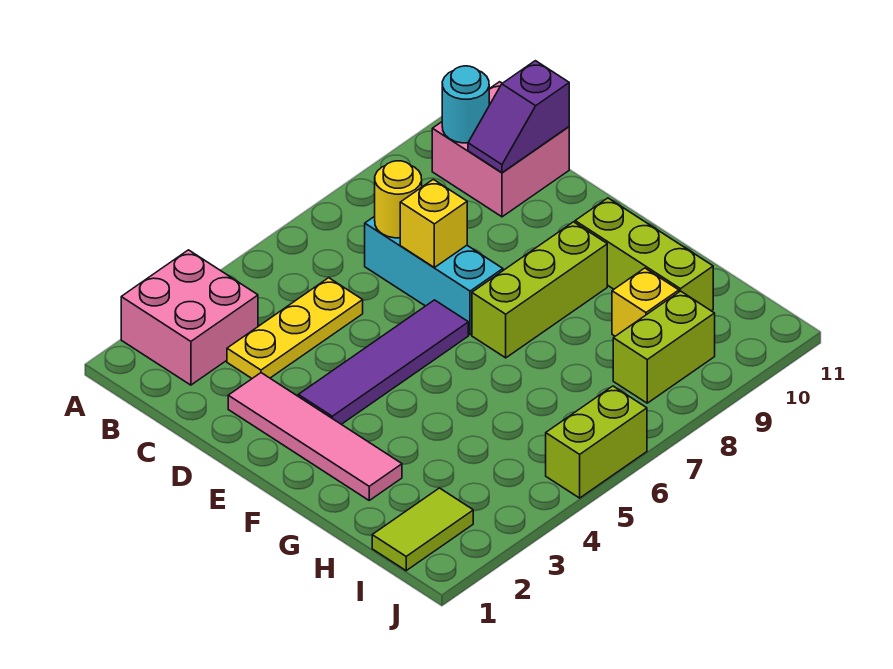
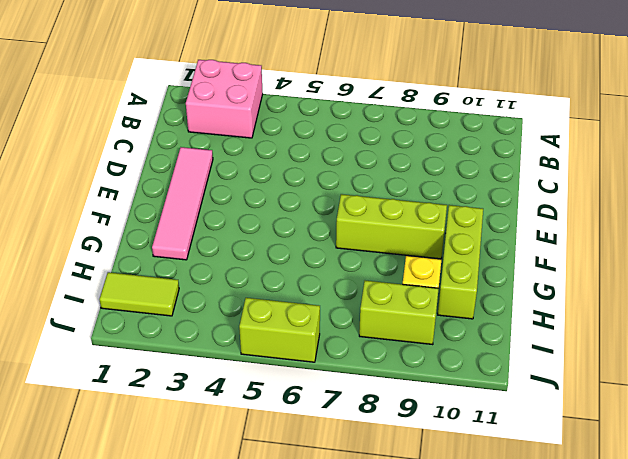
none -> pink brick B10:C11 level 1
none -> yellow plate C3:C5 level 1
none -> cyan brick C7:E7 level 1

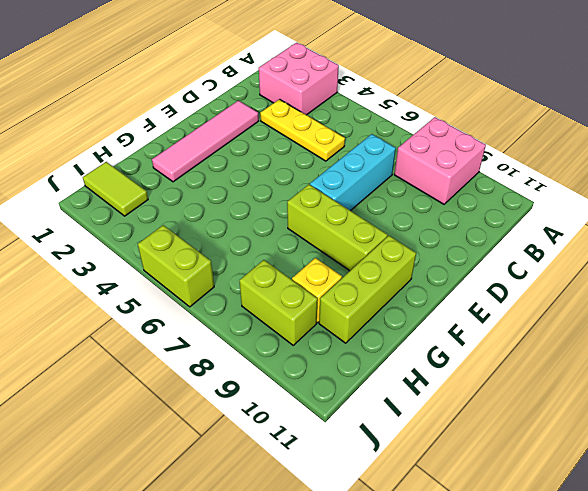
pink brick A8:B9 level 1 -> pink brick B10:C11 level 1
none -> purple tile E3:E6 level 1
none -> cyan round brick B10 level 2
none -> yellow round brick C7 level 2

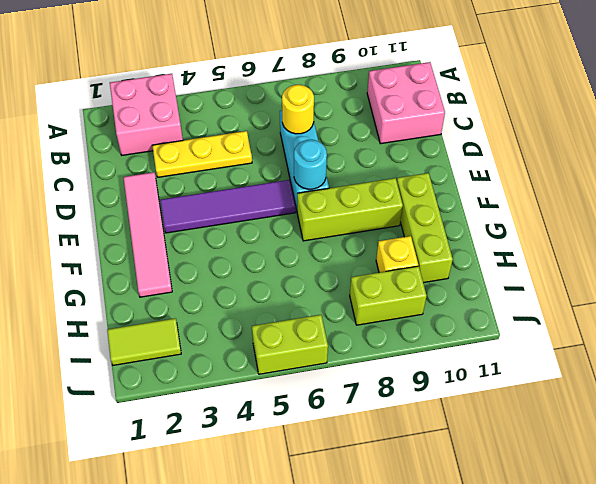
cyan round brick E7 level 2 -> cyan round brick B10 level 2
none -> purple slope C10:C11 level 2 top 11
none -> yellow brick D7 level 2

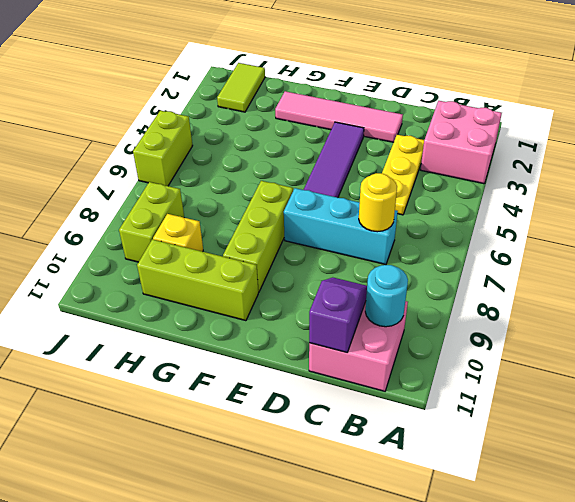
none -> yellow brick D7 level 2

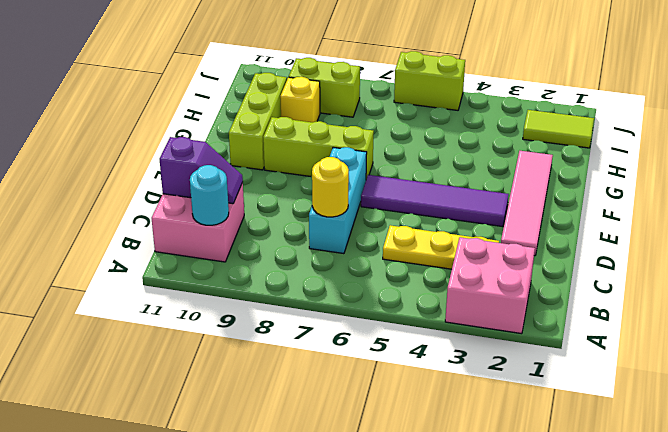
none -> yellow brick D7 level 2

